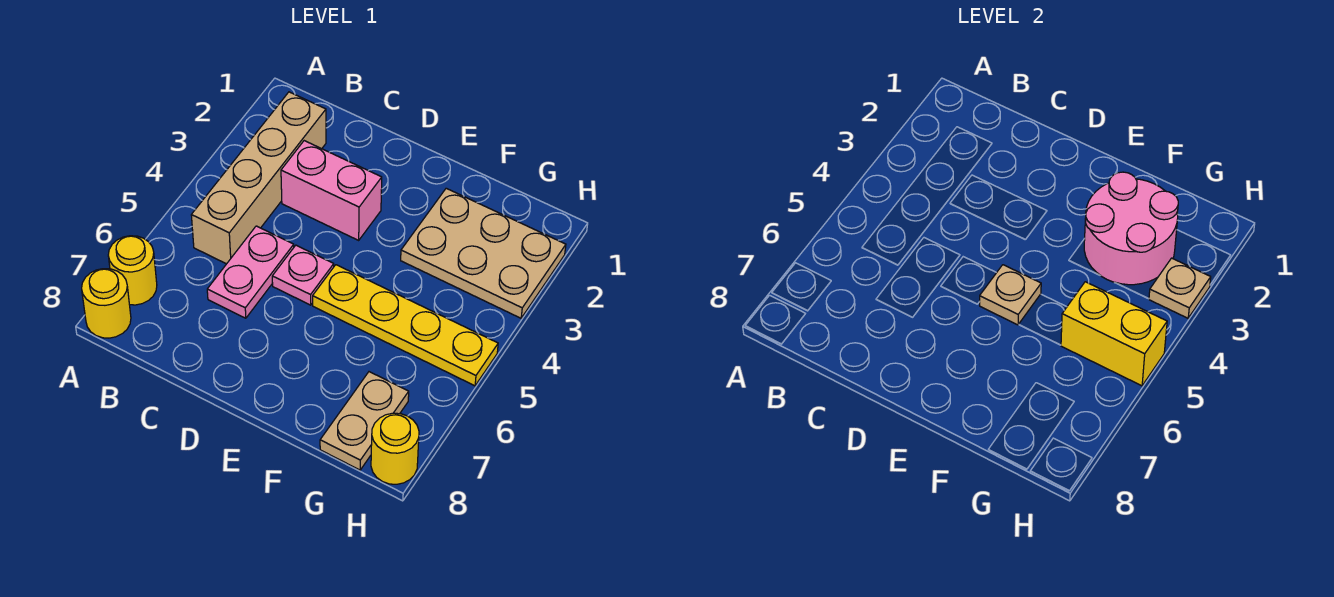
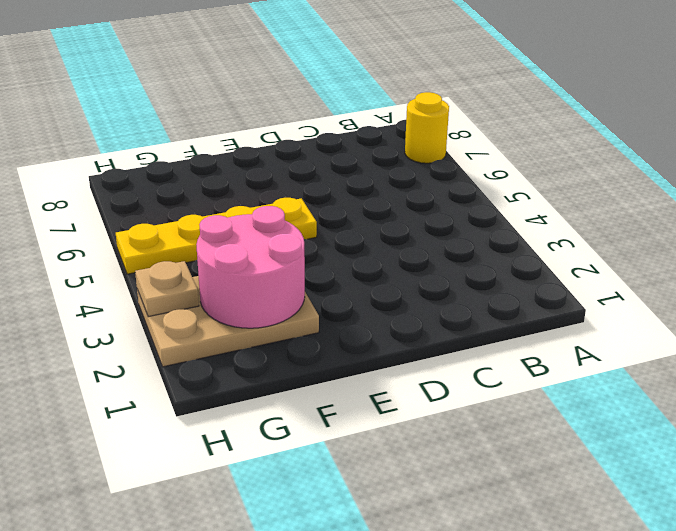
none -> yellow round brick A8 level 1
none -> tan brick B2:B5 level 1
none -> pink brick C3:D3 level 1

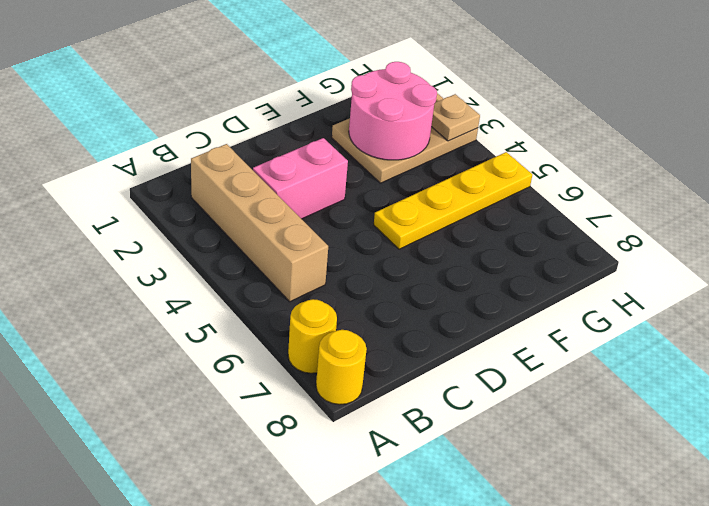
none -> pink plate C5:C6 level 1
none -> pink plate D5 level 1
none -> tan plate G7:G8 level 1

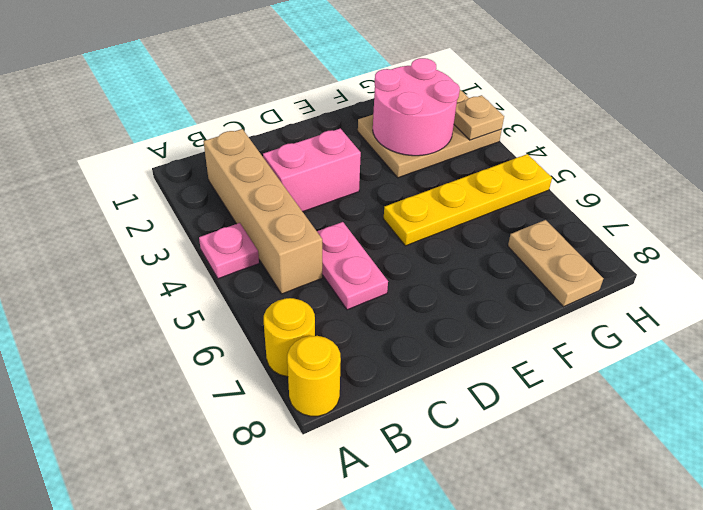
pink plate A4 level 1 -> pink plate D5 level 1
none -> yellow round brick H8 level 1
none -> tan plate E5 level 2
none -> yellow brick G5:H5 level 2

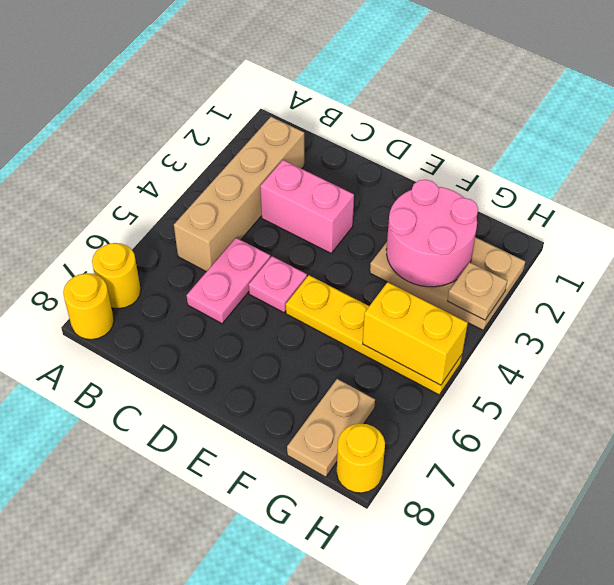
none -> tan plate E5 level 2

